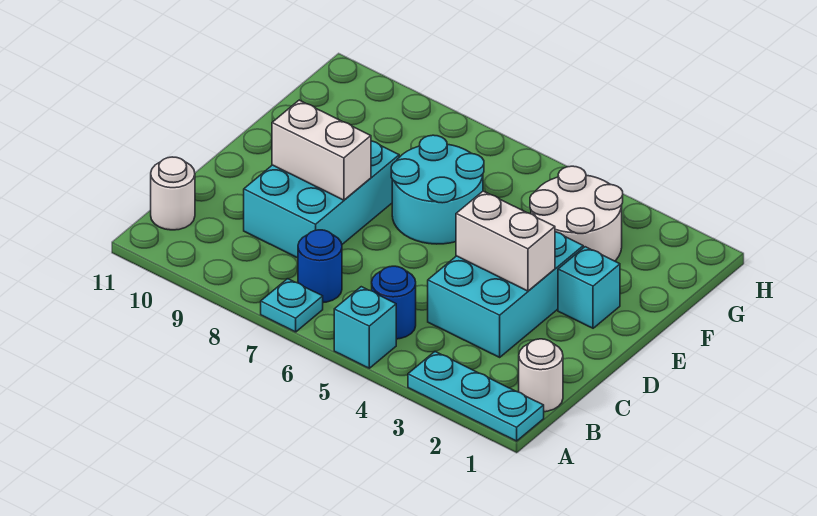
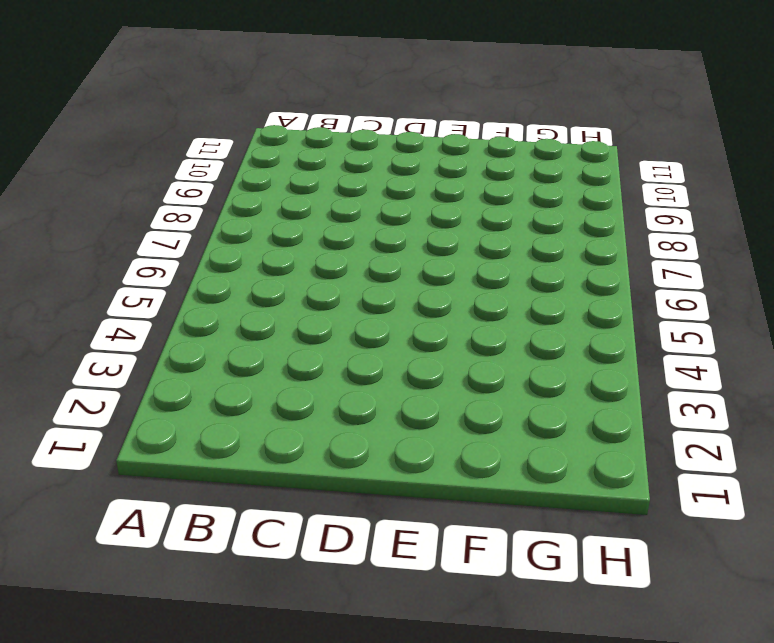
none -> cyan plate A1:A3 level 1
none -> cyan brick A5 level 1
none -> cyan plate A7 level 1

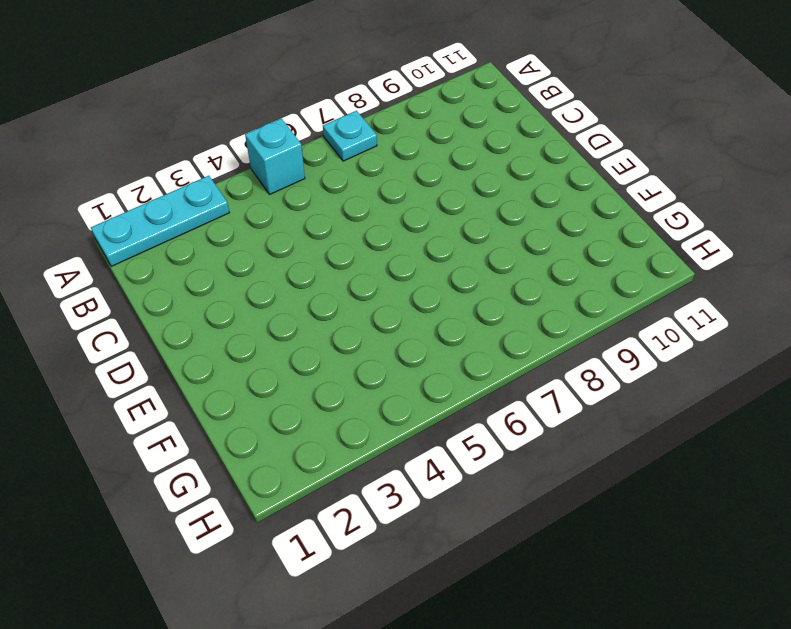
none -> white round brick B1 level 1
none -> blue round brick B5 level 1
none -> blue round brick B7 level 1

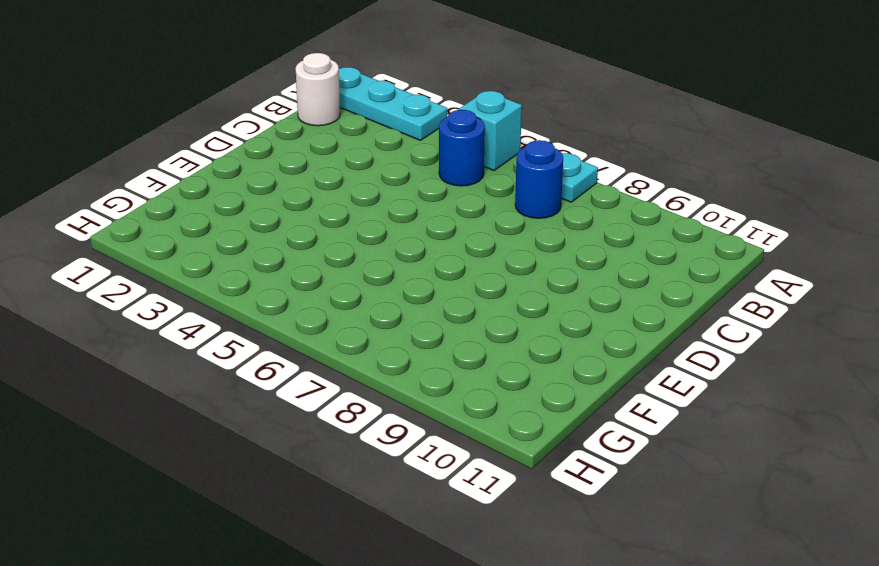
none -> white round brick B11 level 1
none -> cyan brick C3:E4 level 1
none -> cyan brick C8:E9 level 1

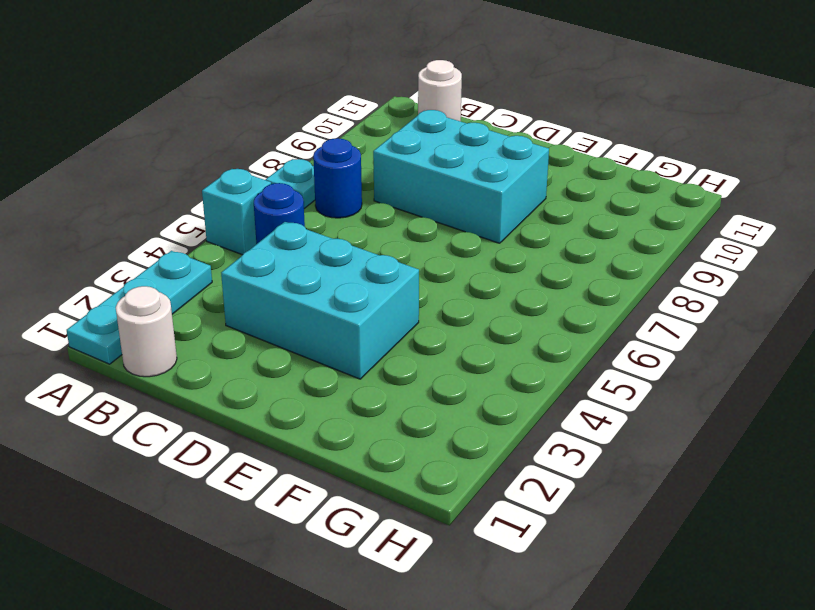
none -> cyan brick E2 level 1
none -> cyan round brick E6:F7 level 1
none -> white round brick F3:G4 level 1

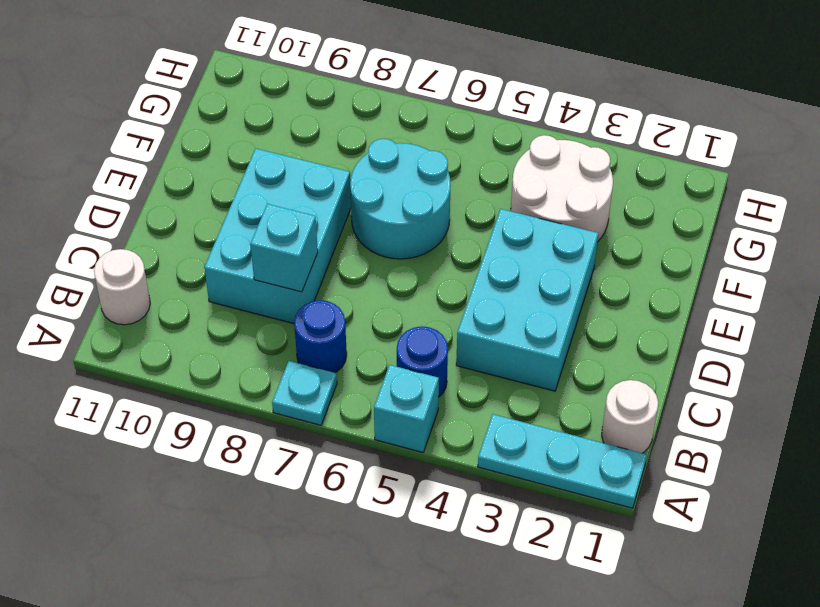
cyan brick C8 level 2 -> cyan brick E2 level 1
none -> white brick D3:D4 level 2
none -> white brick D8:D9 level 2

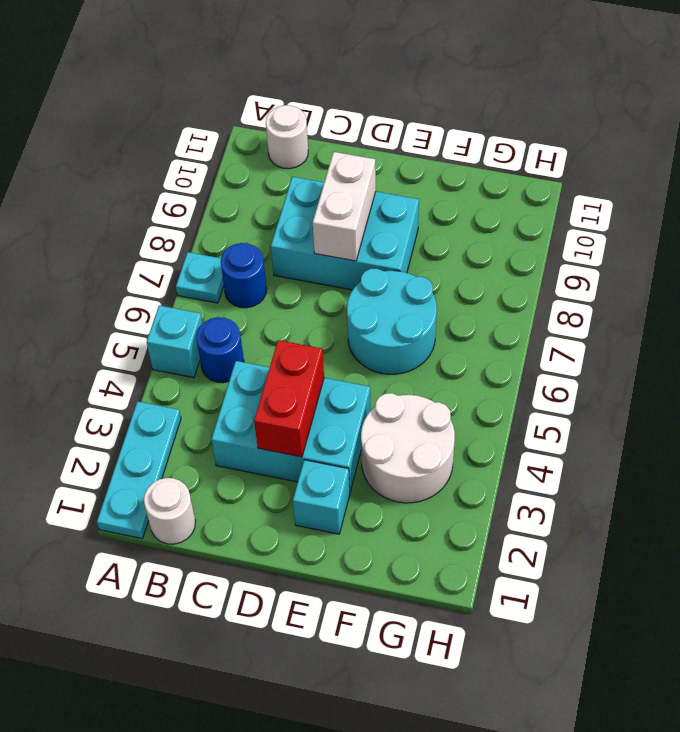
red brick D3:D4 level 2 -> white brick D3:D4 level 2

